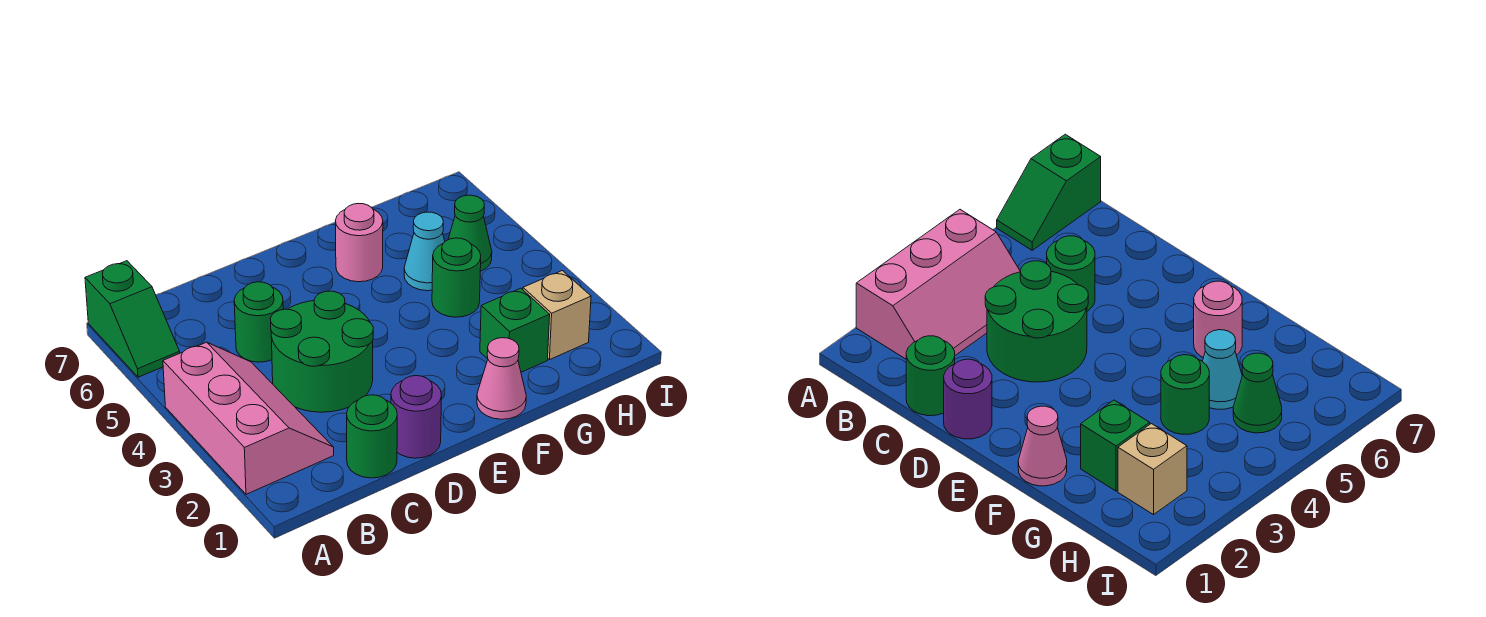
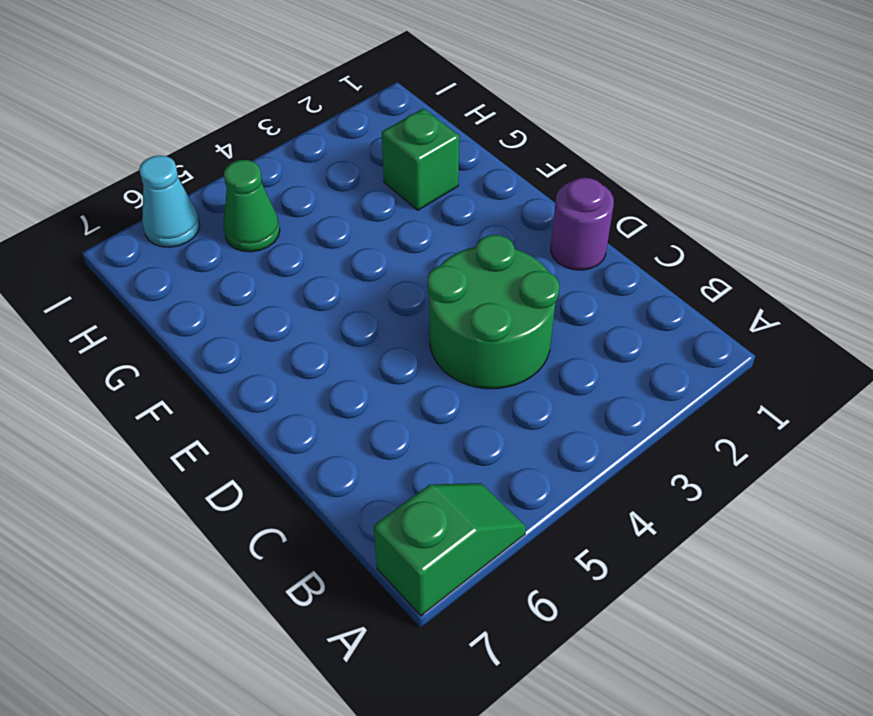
cyan cone I6 level 1 -> cyan cone G5 level 1
none -> pink slope A2:B4 level 1 top A
none -> green round brick C1 level 1
none -> green round brick C5 level 1

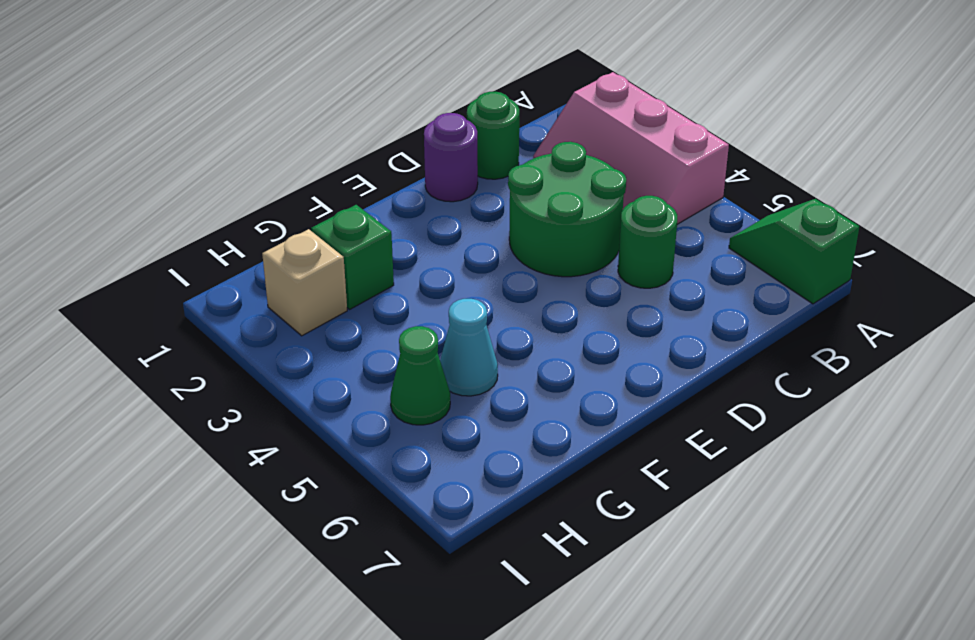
none -> pink cone F1 level 1
none -> pink round brick F6 level 1
none -> green round brick G4 level 1

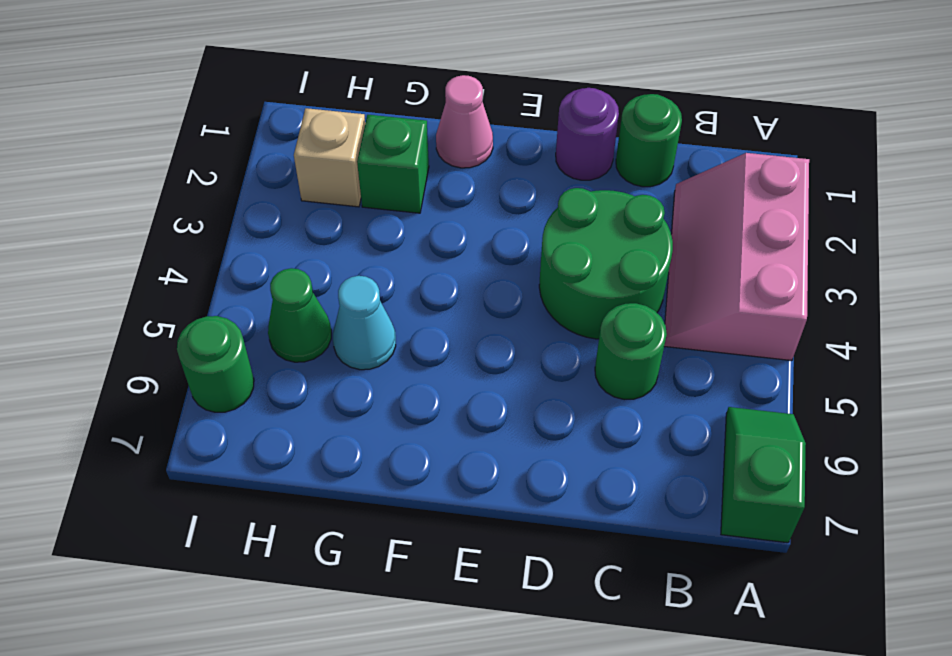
green round brick I6 level 1 -> green round brick G4 level 1
none -> pink round brick F6 level 1

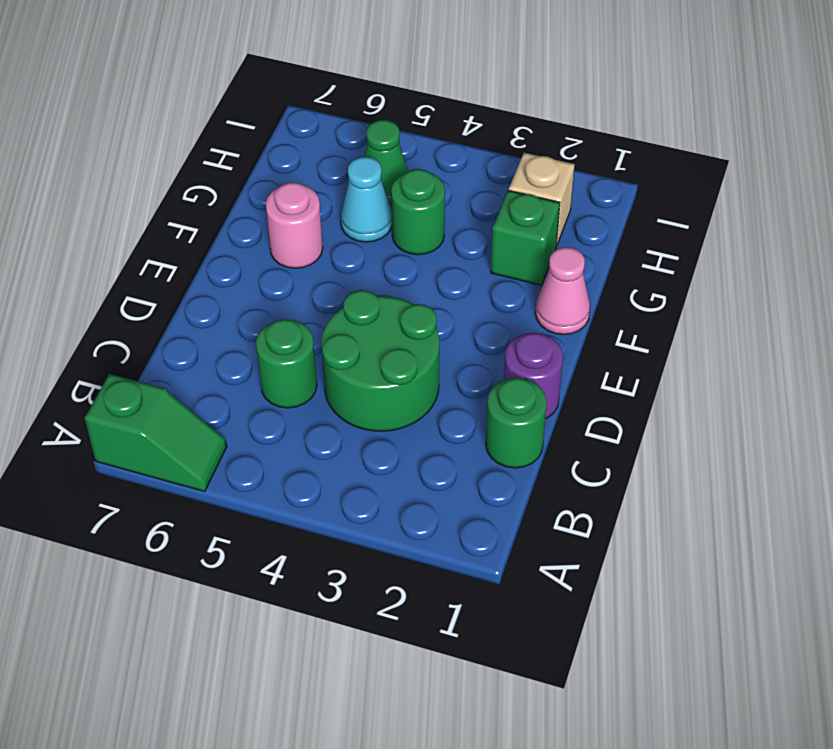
none -> pink slope A2:B4 level 1 top A

